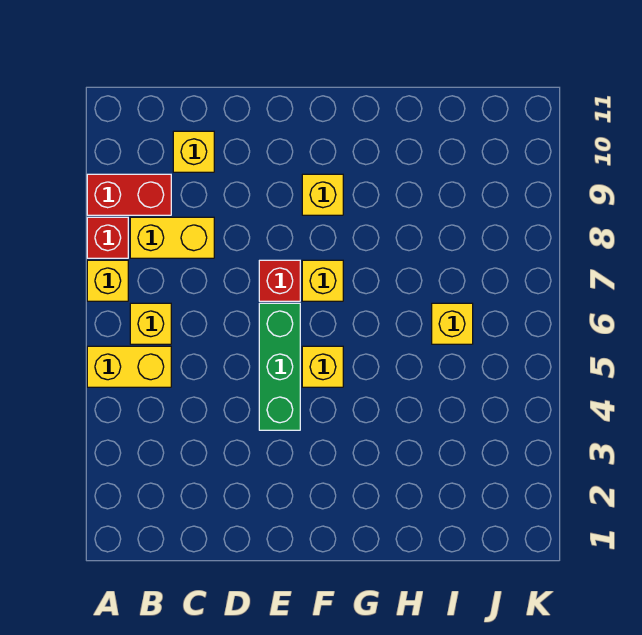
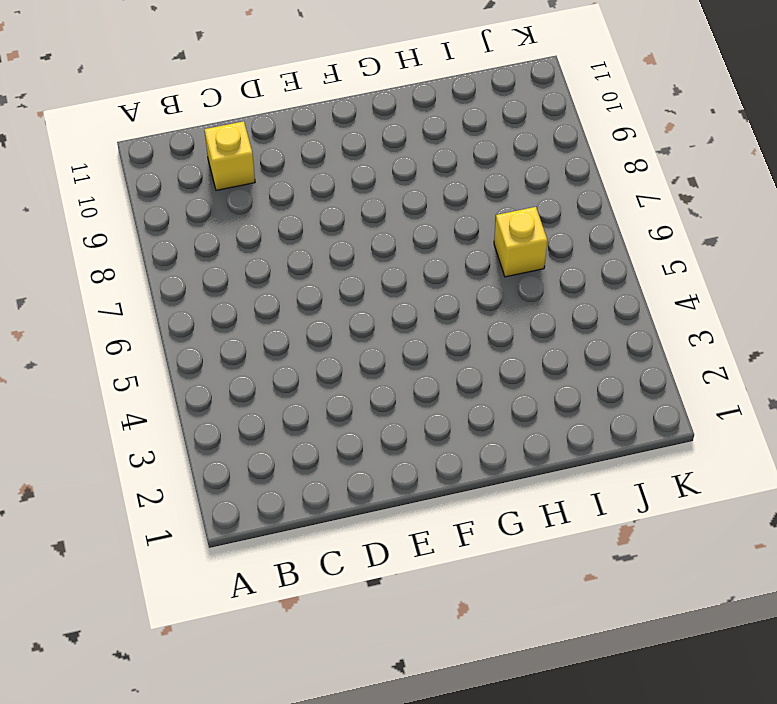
none -> yellow brick A5:B5 level 1
none -> yellow brick A7 level 1
none -> red brick A8 level 1

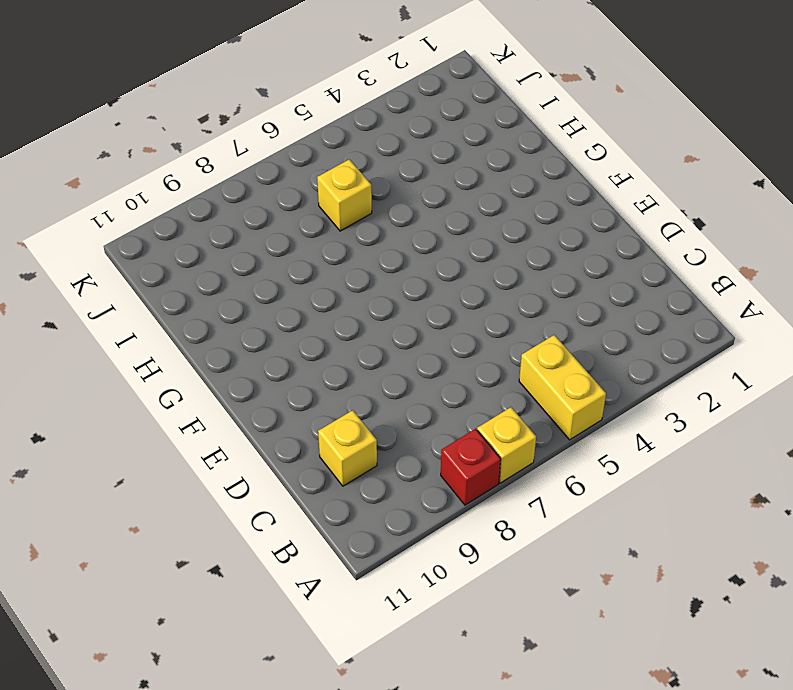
none -> red brick A9:B9 level 1
none -> yellow brick B6 level 1
none -> yellow brick B8:C8 level 1

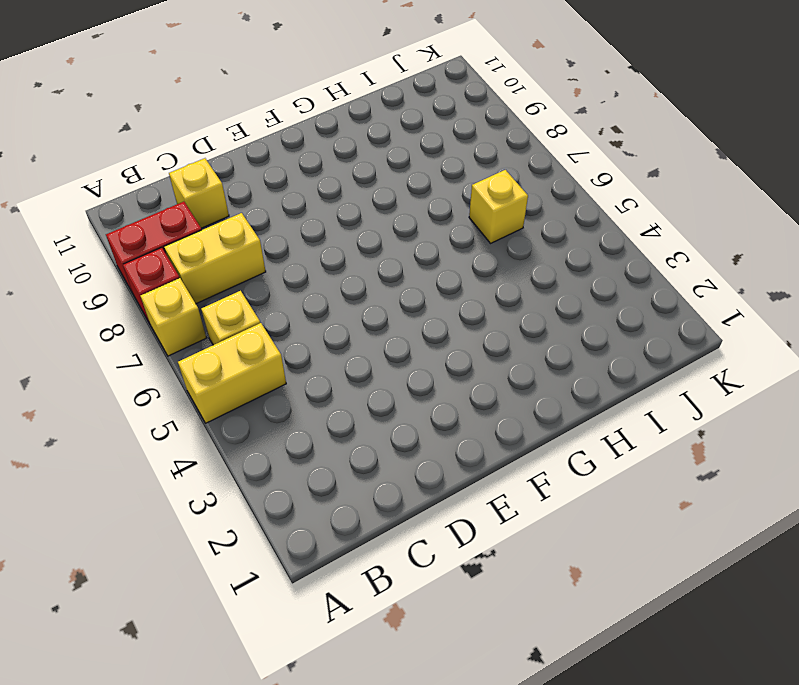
none -> green brick E4:E6 level 1
none -> red brick E7 level 1
none -> yellow brick F5 level 1

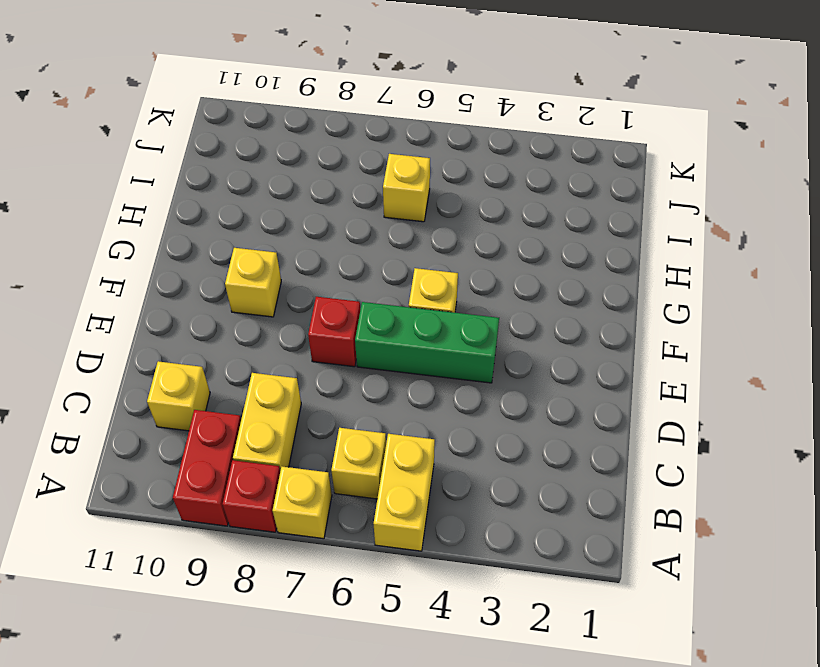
none -> yellow brick F7 level 1

